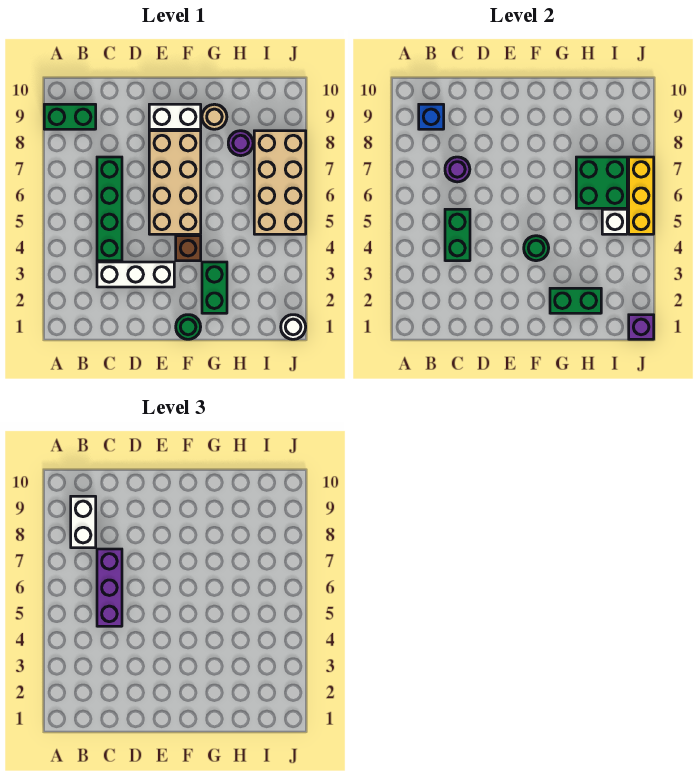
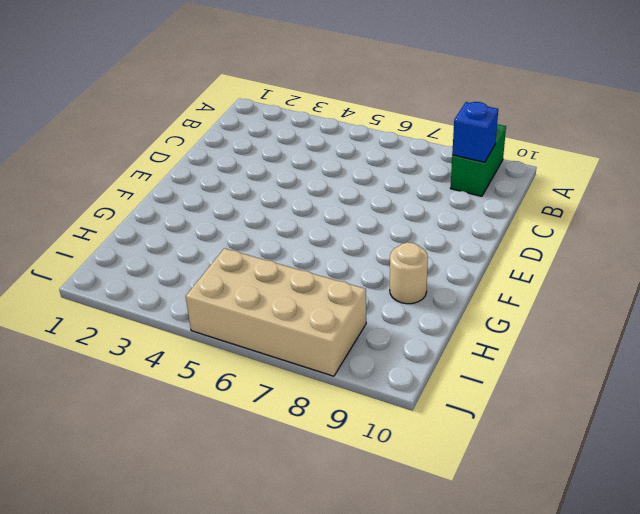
none -> white brick C3:E3 level 1
none -> green brick C4:C7 level 1
none -> tan brick E5:F8 level 1

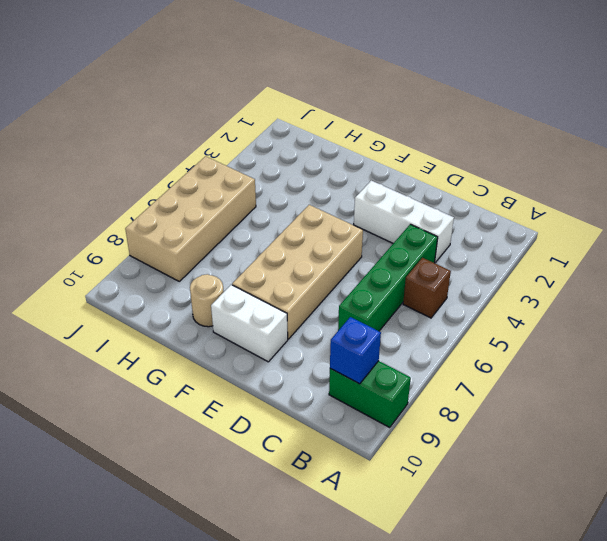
brown brick B5 level 1 -> brown brick F4 level 1
none -> green round brick F1 level 1
none -> green brick G2:G3 level 1
none -> purple round brick H8 level 1

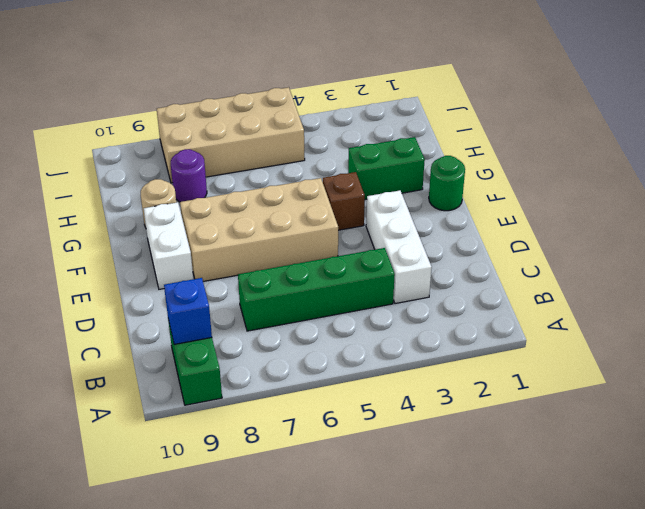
none -> white round brick J1 level 1
none -> green brick C4:C5 level 2
none -> purple round brick C7 level 2

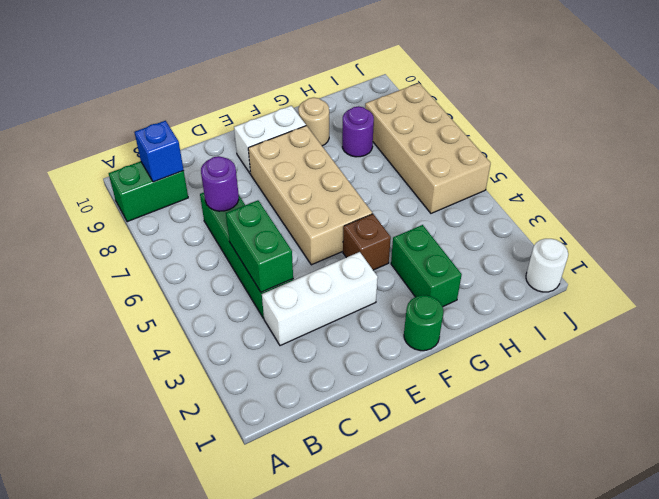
none -> green round brick F4 level 2
none -> green brick G2:H2 level 2
none -> green brick H6:I7 level 2

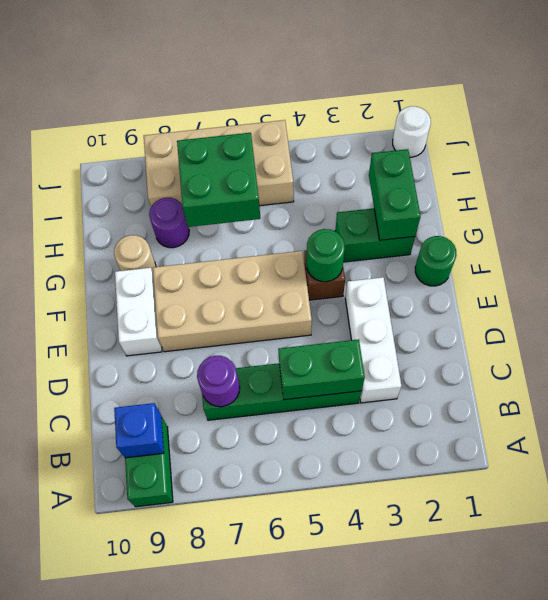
none -> white brick I5 level 2
none -> purple brick J1 level 2
none -> yellow brick J5:J7 level 2

